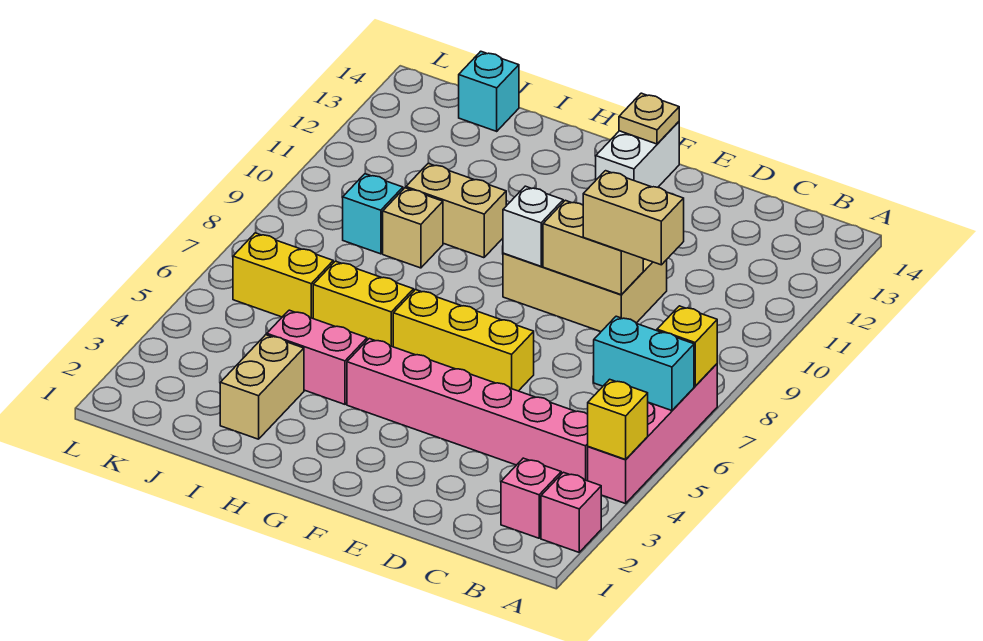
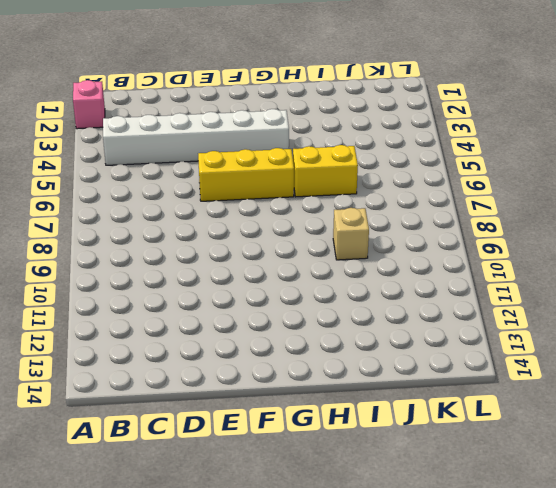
white brick B4:G4 level 1 -> pink brick B4:G4 level 1
none -> pink brick A4:A7 level 1
none -> pink brick B2 level 1
none -> tan brick D9:F10 level 1

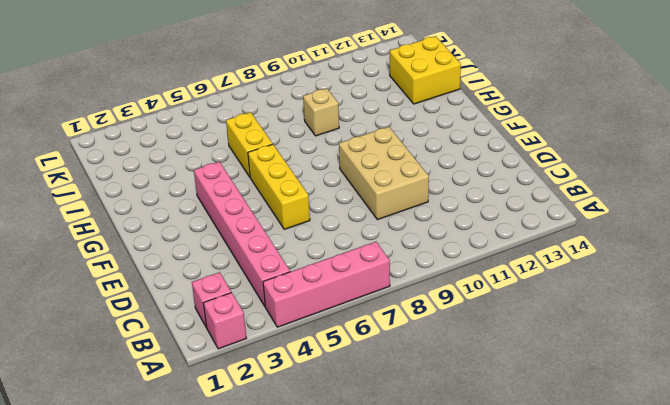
yellow brick I13:J14 level 1 -> cyan brick J14 level 1
none -> white brick F13:F14 level 1
none -> pink brick H4:I4 level 1
none -> tan brick H10:I10 level 1

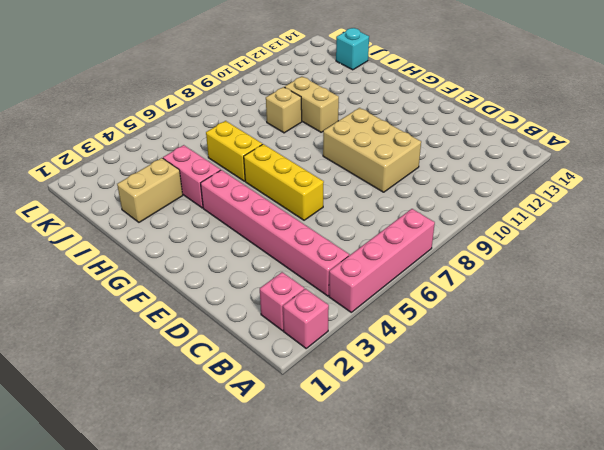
none -> white brick F13:F14 level 1
none -> yellow brick J6:K6 level 1
none -> cyan brick J9 level 1

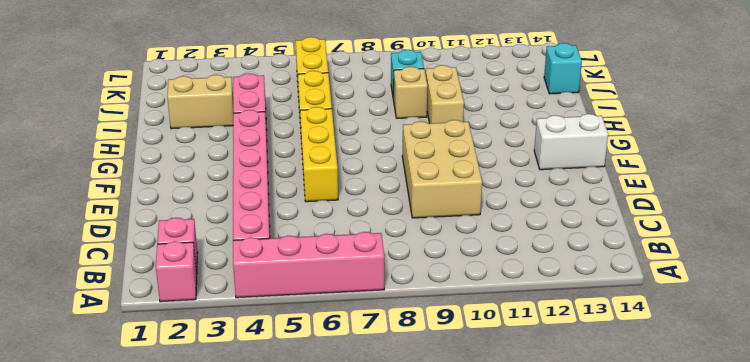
none -> yellow brick A4 level 2
none -> cyan brick A6:B6 level 2
none -> yellow brick A7 level 2

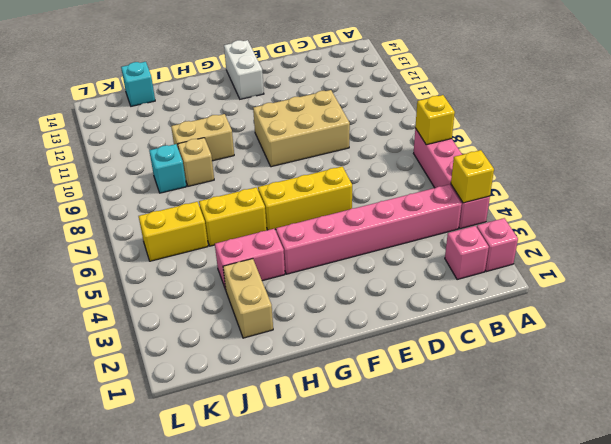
none -> cyan brick A6:B6 level 2
none -> tan brick D9:E9 level 2
none -> white brick F9 level 2

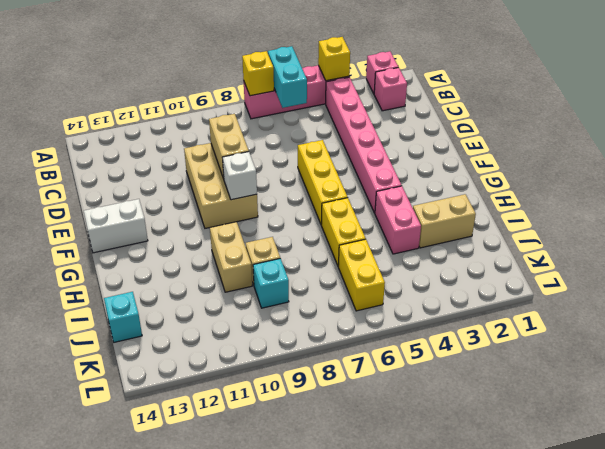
none -> tan plate F14 level 2
none -> tan brick C9:D9 level 3

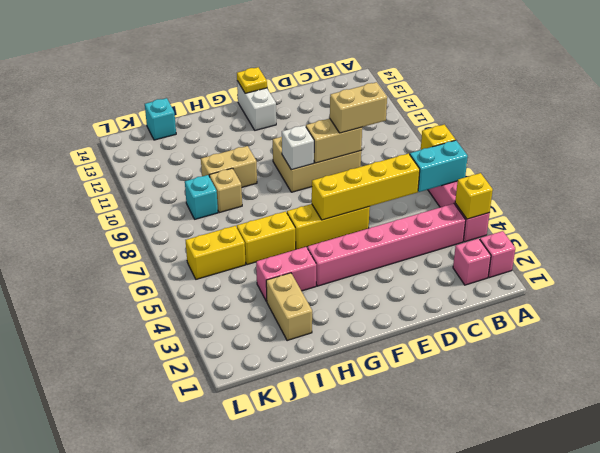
yellow brick C6:F6 level 2 -> none
yellow plate F14 level 2 -> tan plate F14 level 2

